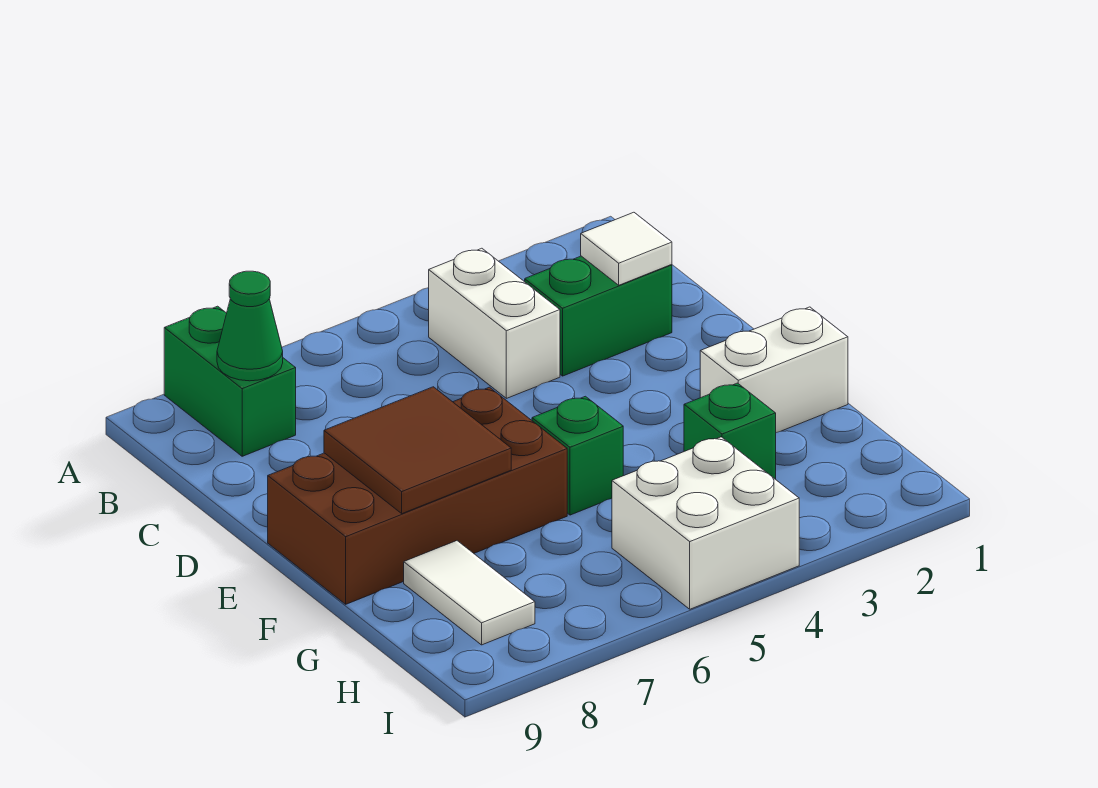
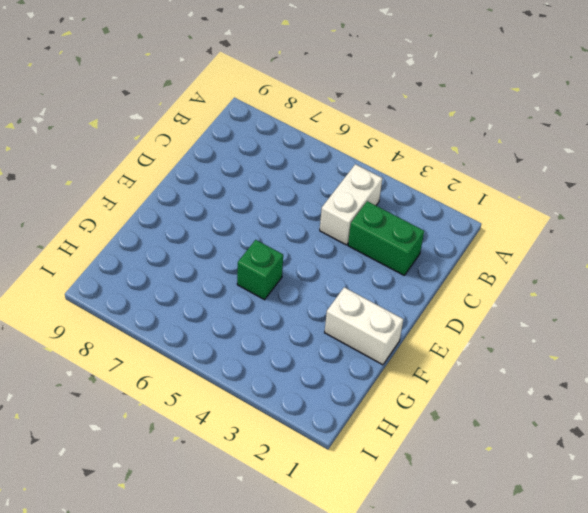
none -> green brick A8:B8 level 1
none -> brown brick E6:F9 level 1
none -> green brick G3 level 1

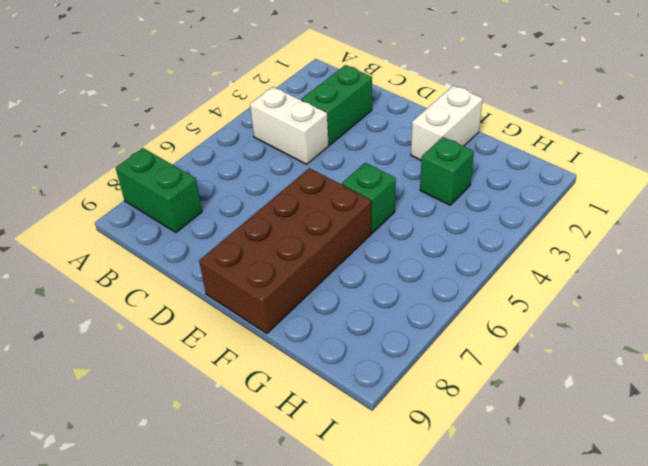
none -> white tile G8:H8 level 1
none -> white brick H4:I5 level 1
none -> green cone B8 level 2

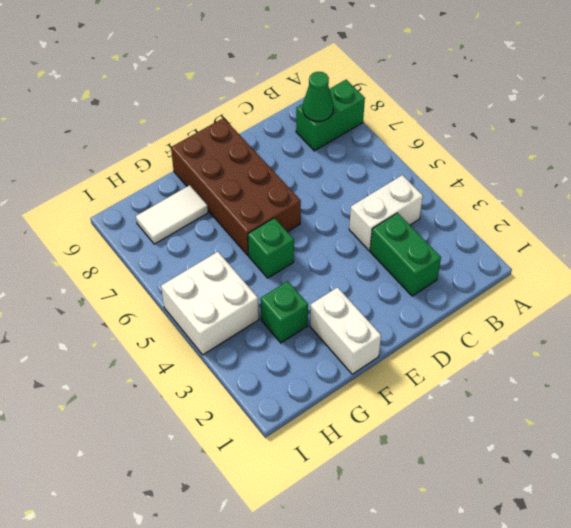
none -> white tile C2 level 2
none -> brown tile E7:F8 level 2

